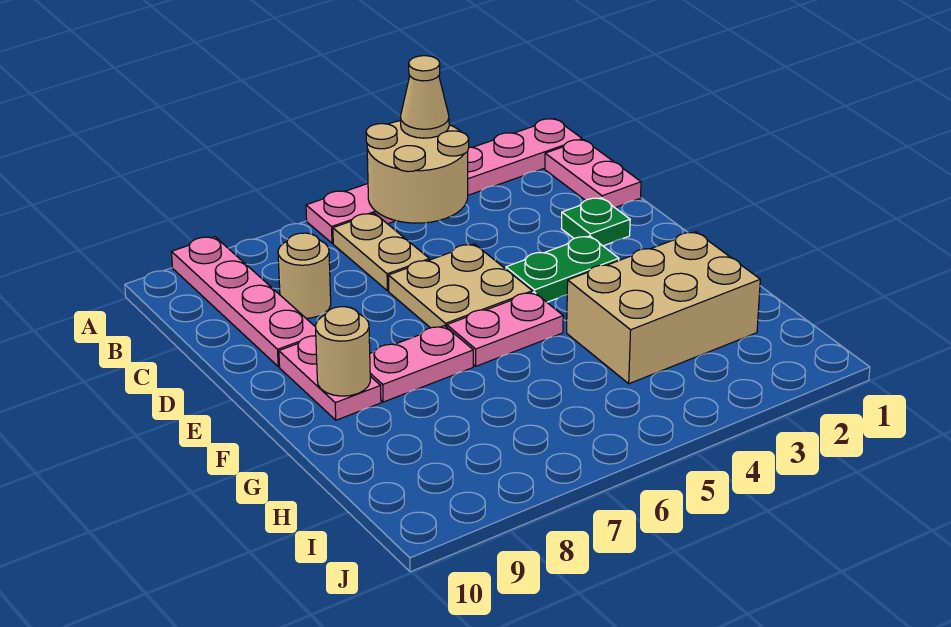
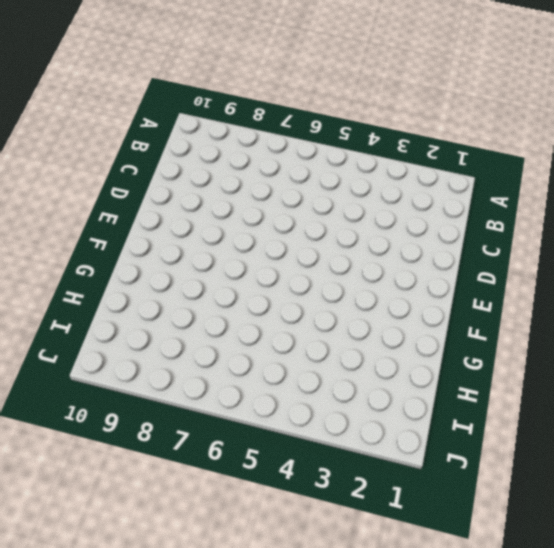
none -> pink plate A1:A6 level 1
none -> pink plate A9:D9 level 1
none -> pink plate B1:C1 level 1

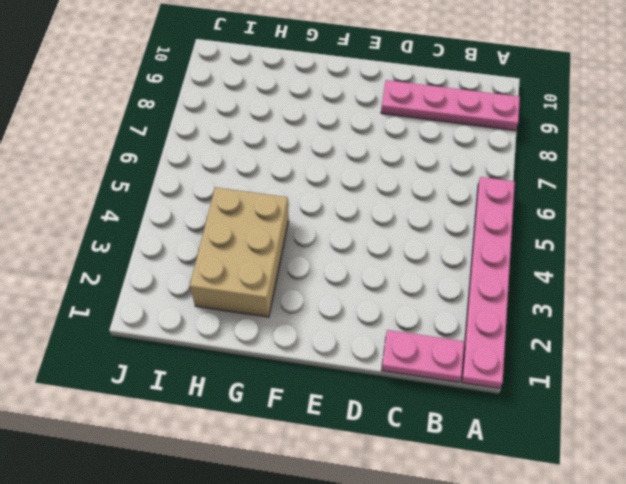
none -> tan plate B6:C6 level 1
none -> tan round brick C8 level 1
none -> green plate D2 level 1

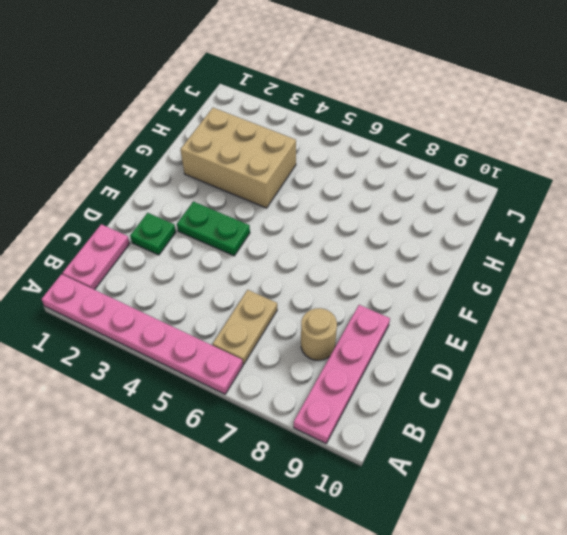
none -> tan plate D5:E6 level 1
none -> pink plate E9:F9 level 1
none -> pink plate F5:F6 level 1

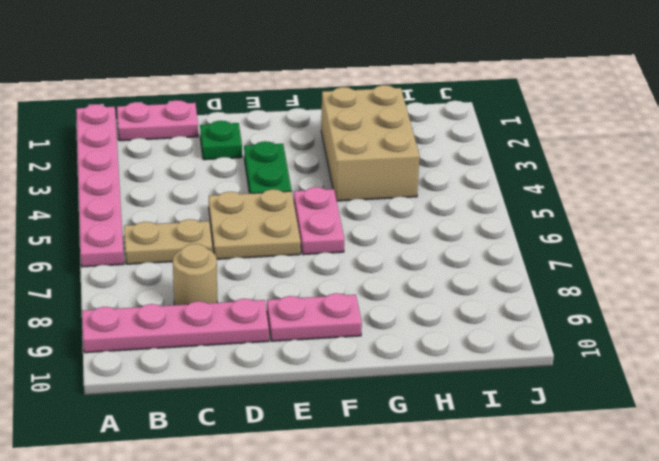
none -> pink plate F7:F8 level 1
none -> tan round brick A4:B5 level 2
none -> tan round brick F9 level 2

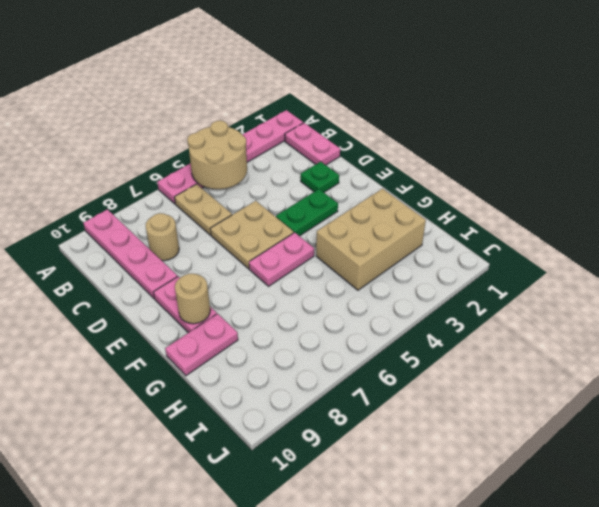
pink plate G9:G10 level 1 -> pink plate F7:F8 level 1
none -> tan cone A4 level 3

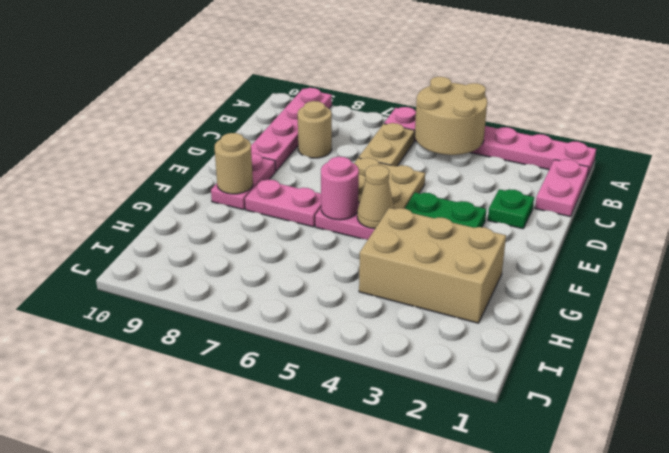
tan cone F5 level 2 -> tan cone A4 level 3
pink round brick F6 level 2 -> none

